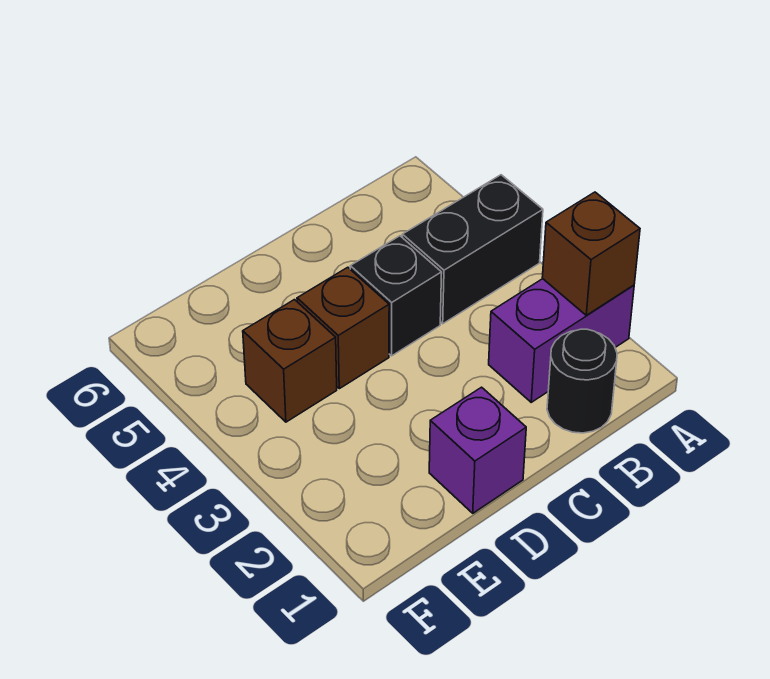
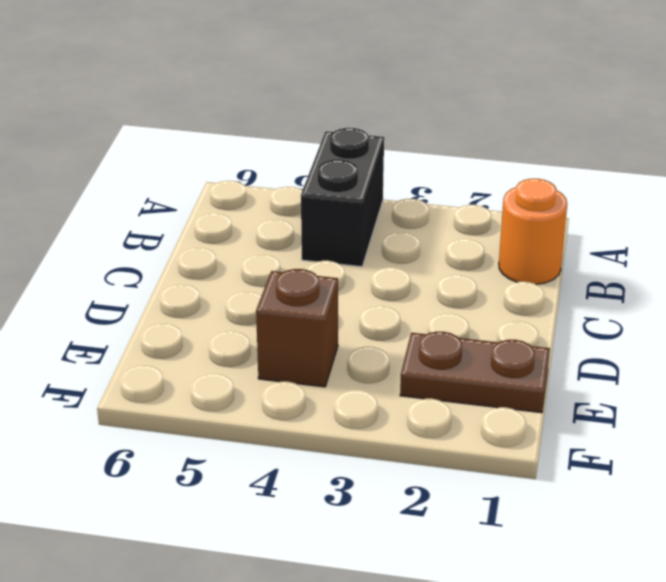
orange round brick B1 level 1 -> black round brick B1 level 1
brown plate E1:E2 level 1 -> none
none -> purple brick A2:B2 level 1
none -> black brick C4 level 1

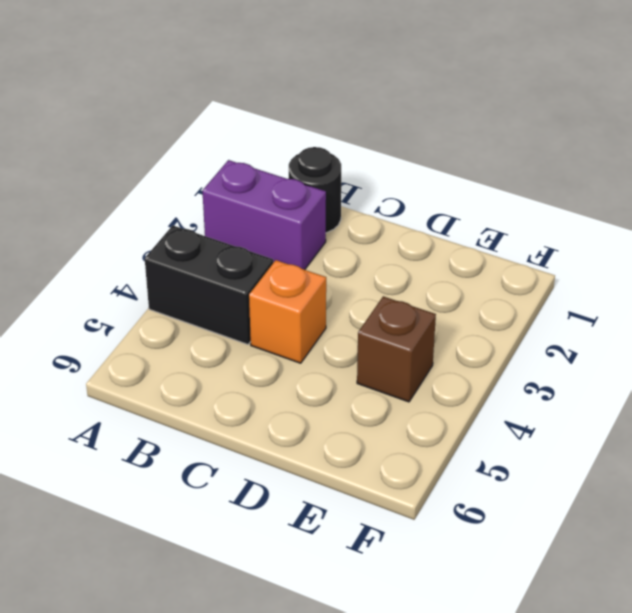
orange brick C4 level 1 -> black brick C4 level 1
none -> purple brick D1 level 1
none -> brown brick D4 level 1

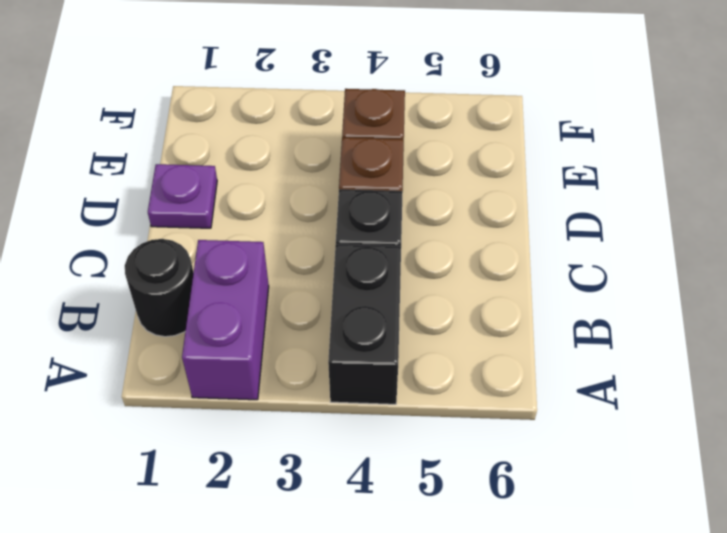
purple plate D1 level 1 -> purple brick D1 level 1
none -> brown brick A2 level 2

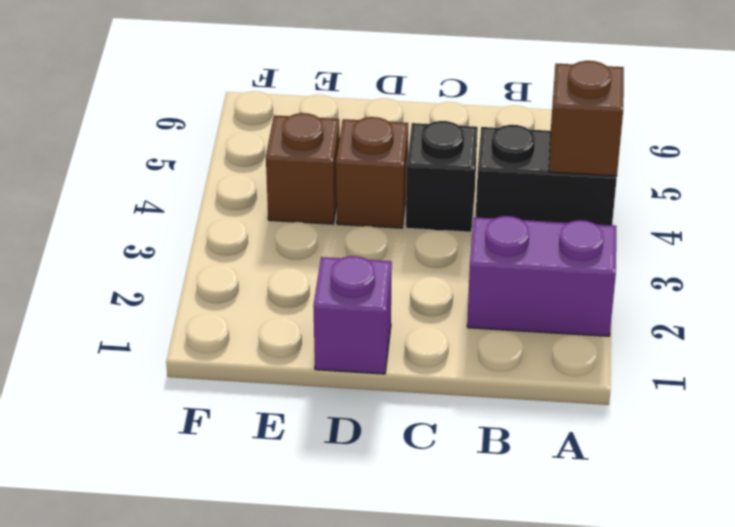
brown brick A4 level 2 -> brown brick A2 level 2
none -> black round brick B1 level 1

